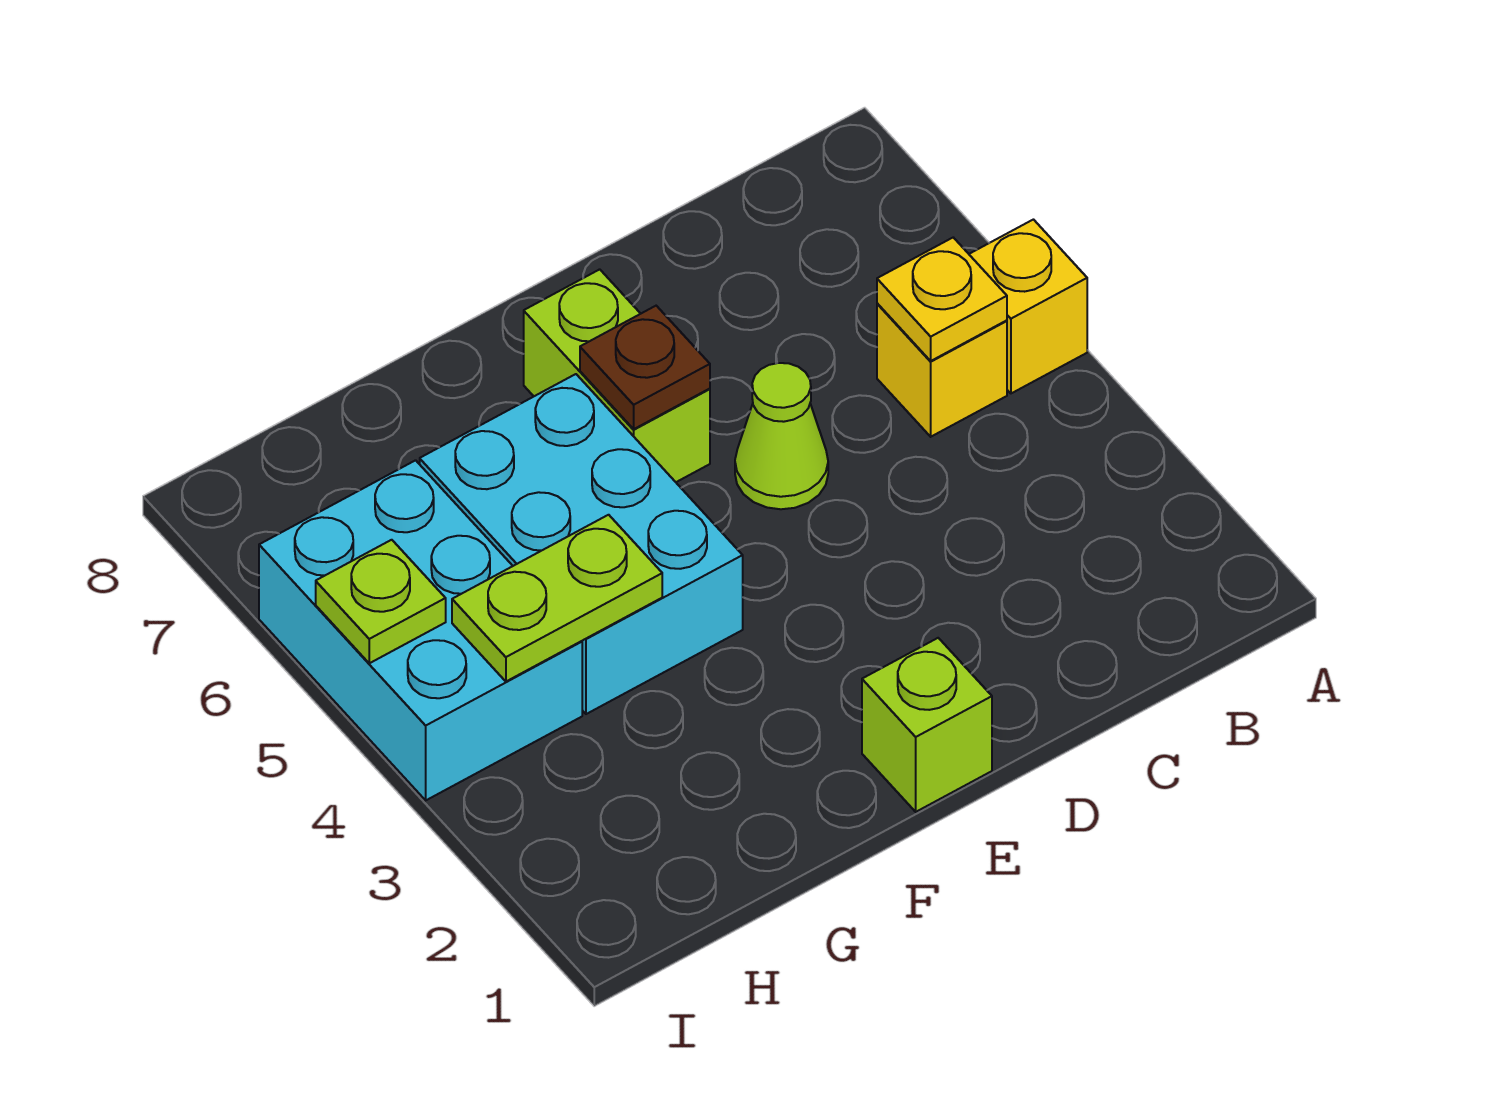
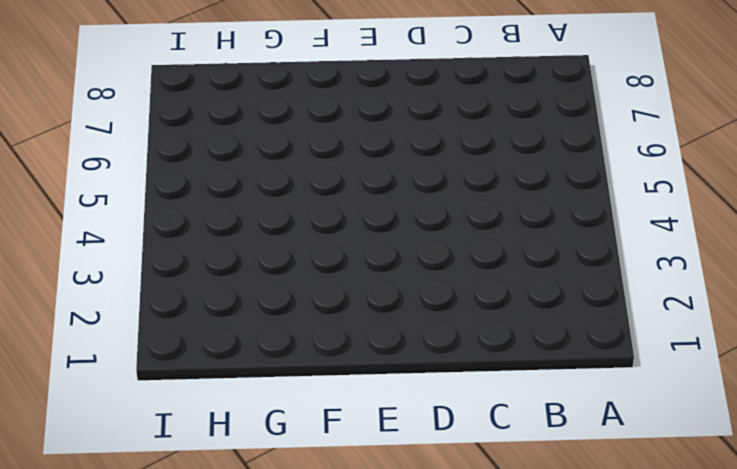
none -> yellow brick A5 level 1
none -> yellow brick B5 level 1

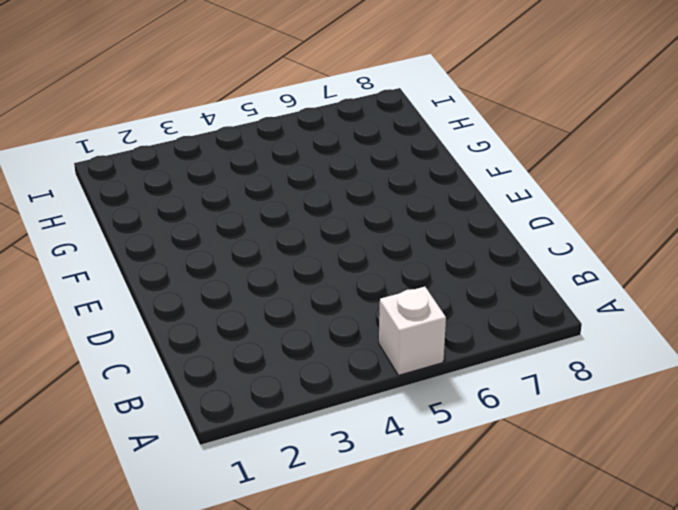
white brick A5 level 1 -> yellow brick A5 level 1
none -> yellow brick B5 level 1
none -> lime cone D5 level 1

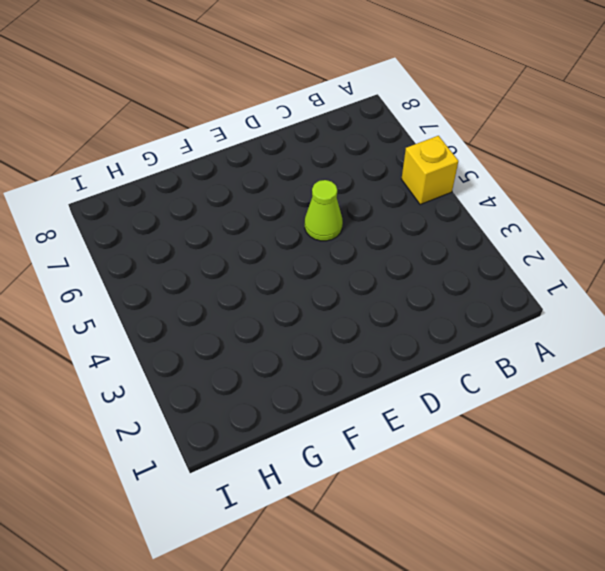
none -> yellow brick B5 level 1
none -> lime brick E1 level 1

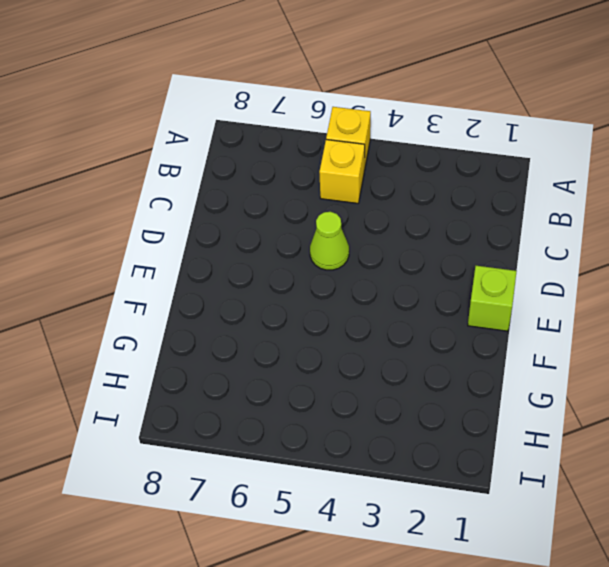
none -> lime brick E6:E7 level 1
none -> cyan brick F4:G6 level 1

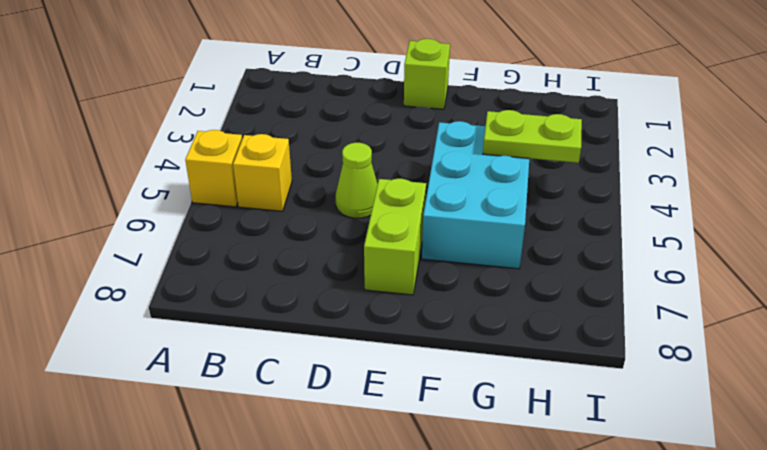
none -> cyan brick H4:I6 level 1
none -> yellow plate B5 level 2

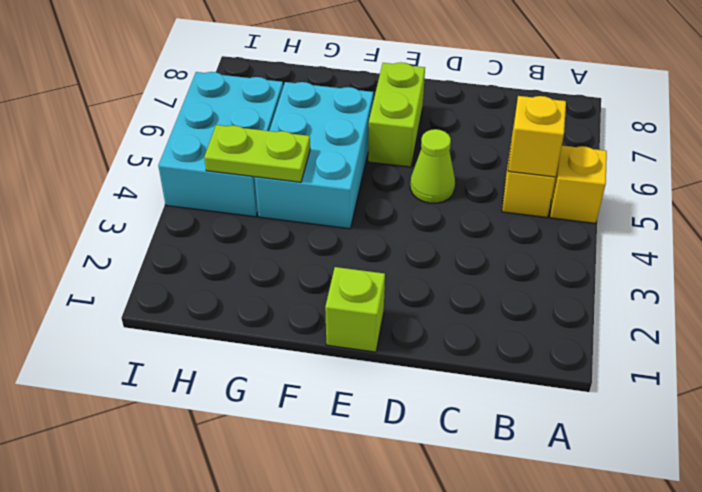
yellow brick B5 level 2 -> yellow plate B5 level 2
none -> brown plate E6 level 2
none -> lime plate I5 level 2

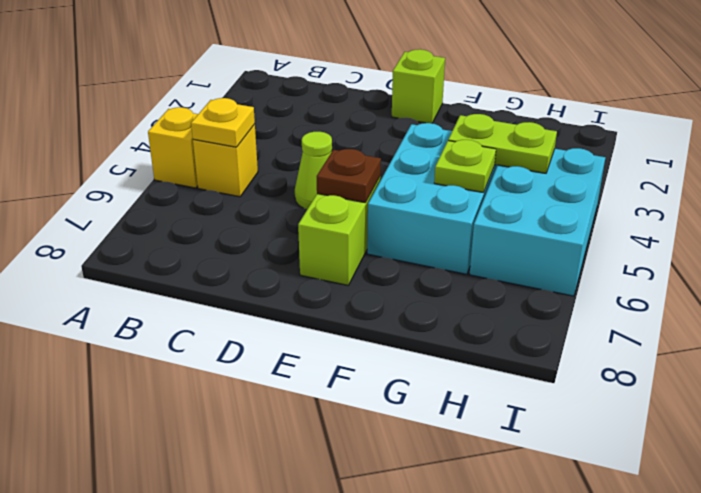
lime plate G5 level 2 -> lime plate I5 level 2

